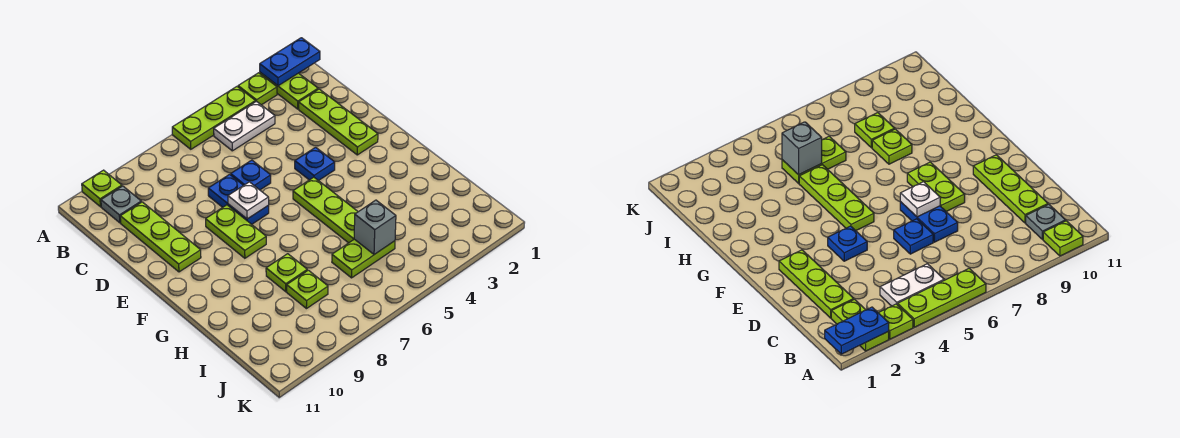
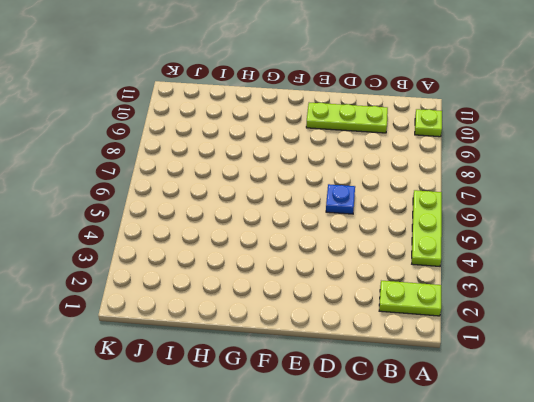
none -> lime plate A3 level 1
none -> white plate B4:B5 level 1
none -> grey plate B10 level 1

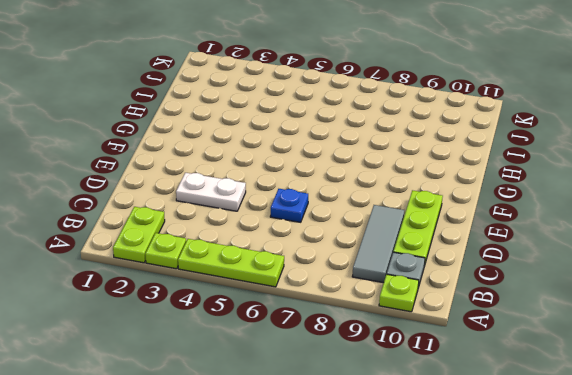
grey tile B9:D9 level 1 -> none
white plate D3:D4 level 1 -> white plate B4:B5 level 1
none -> lime plate C2:E2 level 1
none -> blue plate D7:E7 level 1
none -> blue plate E4 level 1

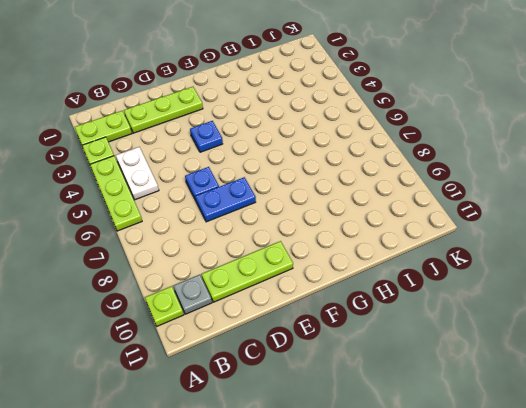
none -> lime plate E8:F8 level 1
none -> lime plate F5:H5 level 1
none -> lime plate H8 level 1

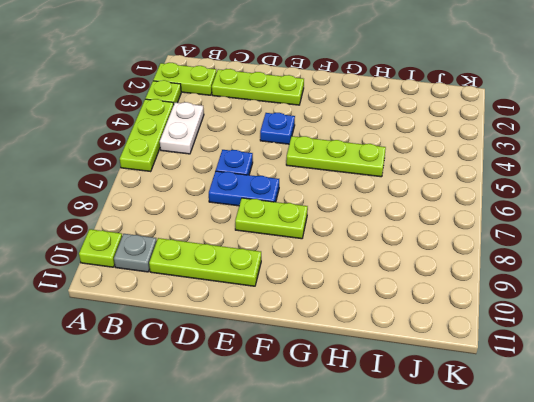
none -> lime plate H8 level 1
none -> lime plate I5:I6 level 1
none -> lime plate I8 level 1

